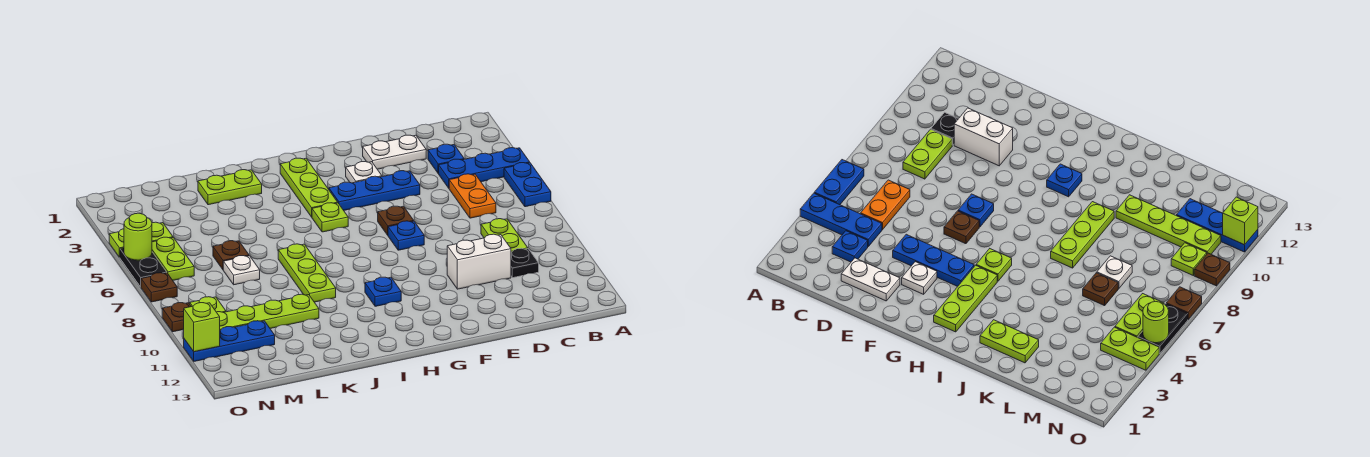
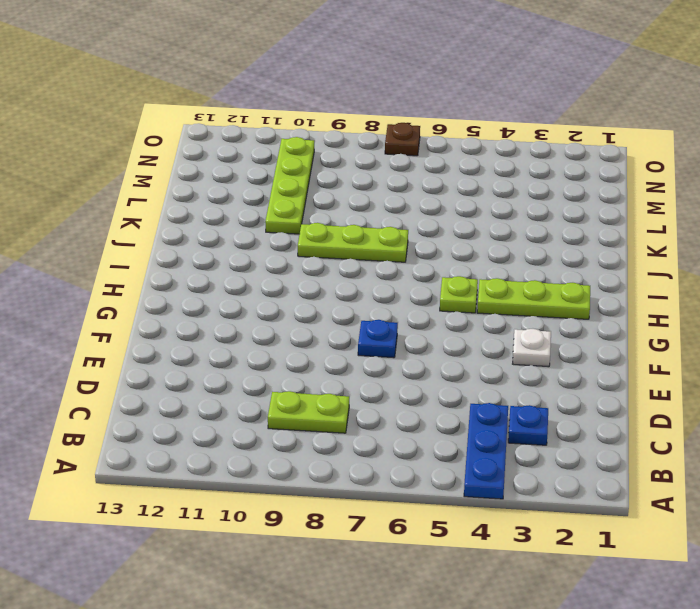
none -> blue plate A5:A6 level 1
none -> orange plate C5:C6 level 1
none -> black plate C10 level 1

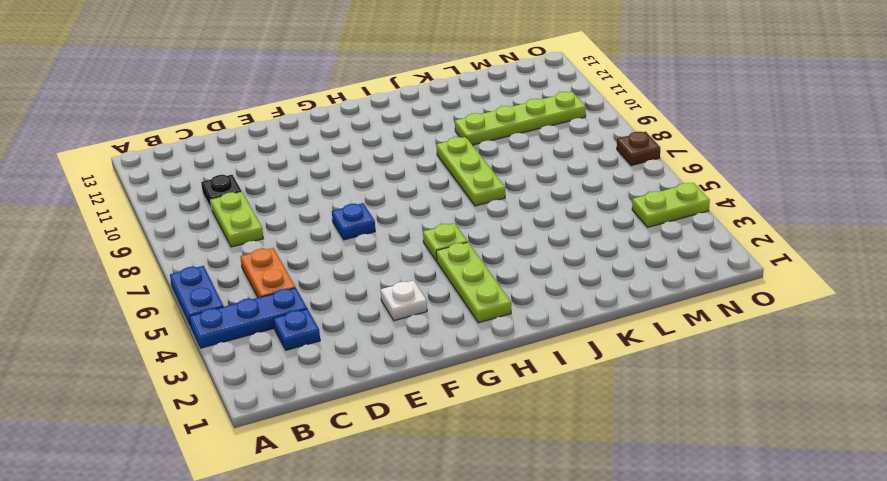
none -> white plate D2:E2 level 1
none -> white brick D10:E10 level 1
none -> blue plate E4:G4 level 1

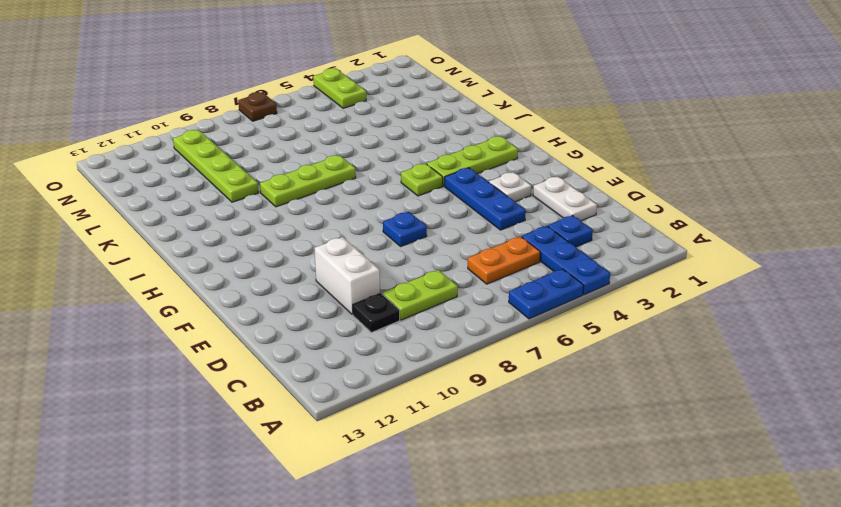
none -> brown plate F6 level 1
none -> blue plate H10 level 1
none -> lime plate J2:K2 level 1

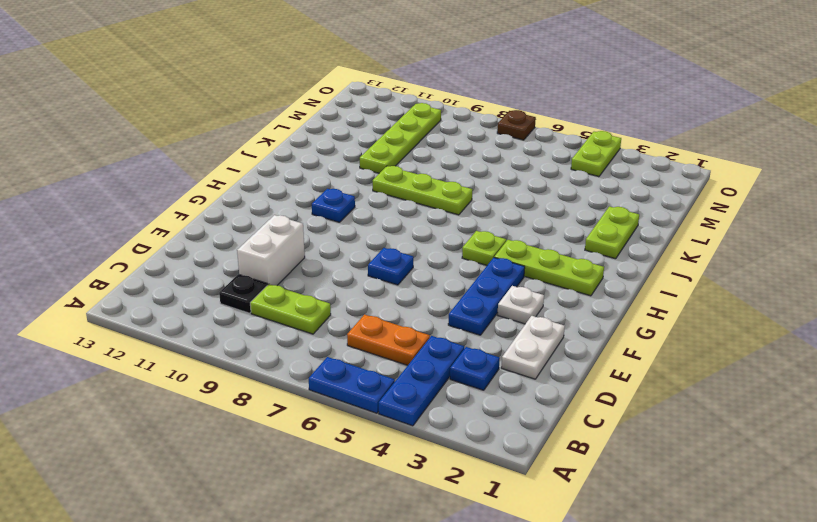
none -> brown plate F6 level 1
none -> brown plate L6 level 1
none -> white plate L7 level 1

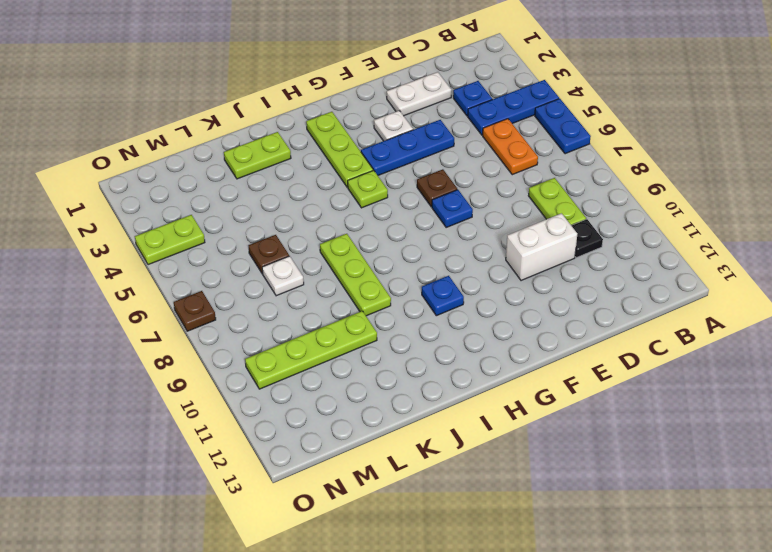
none -> blue plate M11:O11 level 1
none -> lime plate N5:N6 level 1
none -> lime plate N9 level 1

